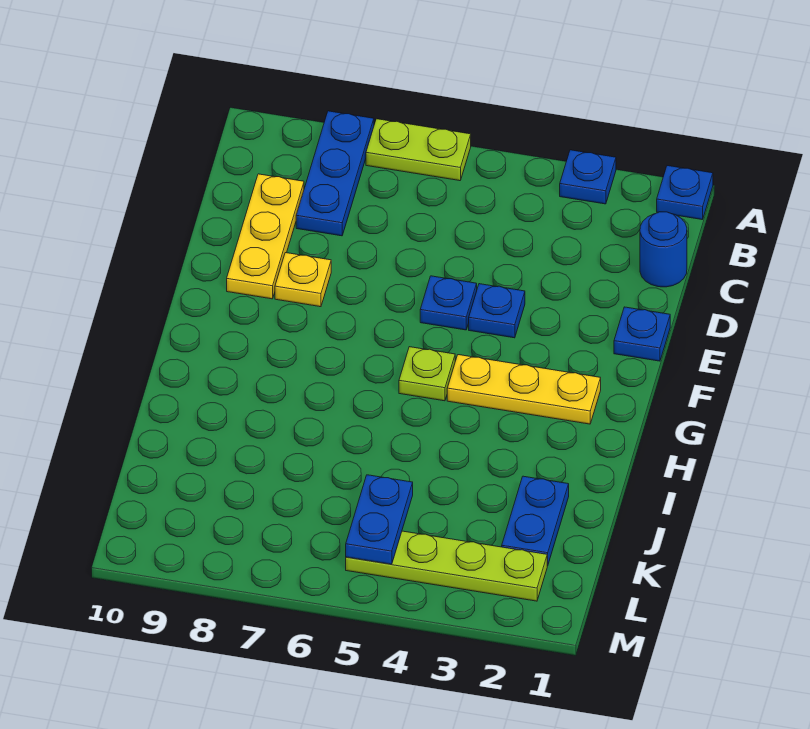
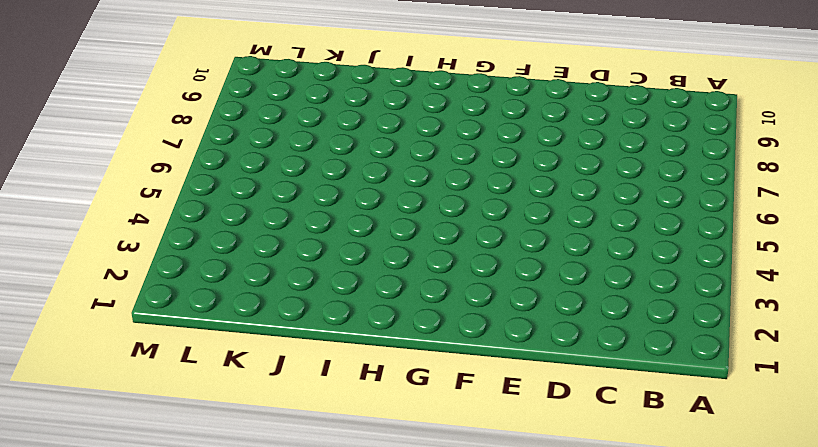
none -> blue plate A1 level 1
none -> blue plate A3 level 1
none -> lime plate A6:A7 level 1

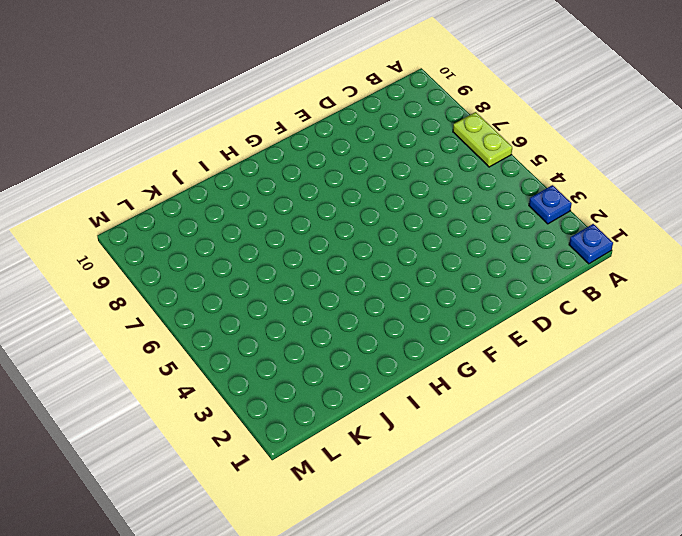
none -> blue plate A8:C8 level 1
none -> blue round brick C1 level 1
none -> yellow plate C9:E9 level 1

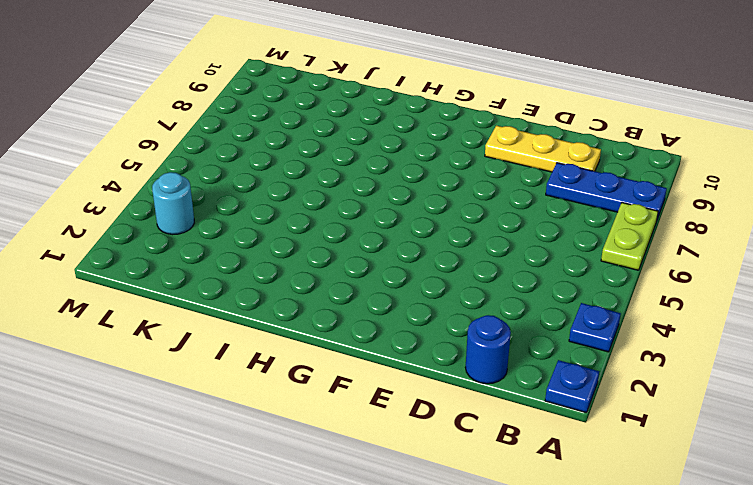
cyan round brick L3 level 1 -> lime plate L2:L5 level 1
none -> blue plate E1 level 1
none -> blue plate E4 level 1
none -> blue plate E5 level 1

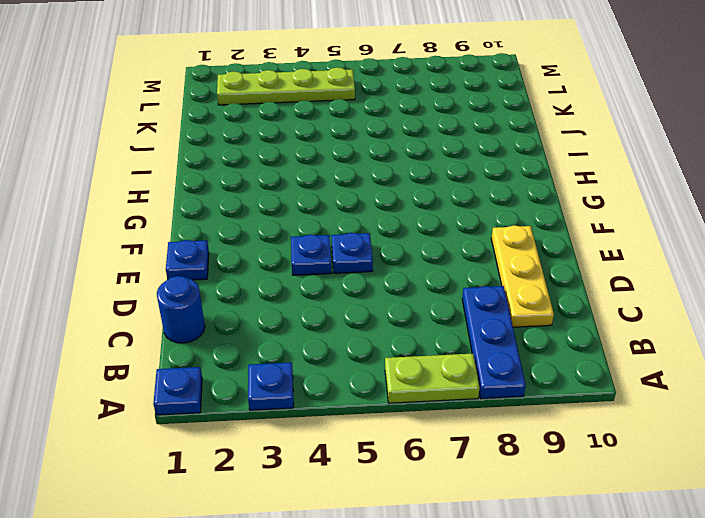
none -> yellow plate E8 level 1
none -> yellow plate G2:G4 level 1
none -> lime plate G5 level 1

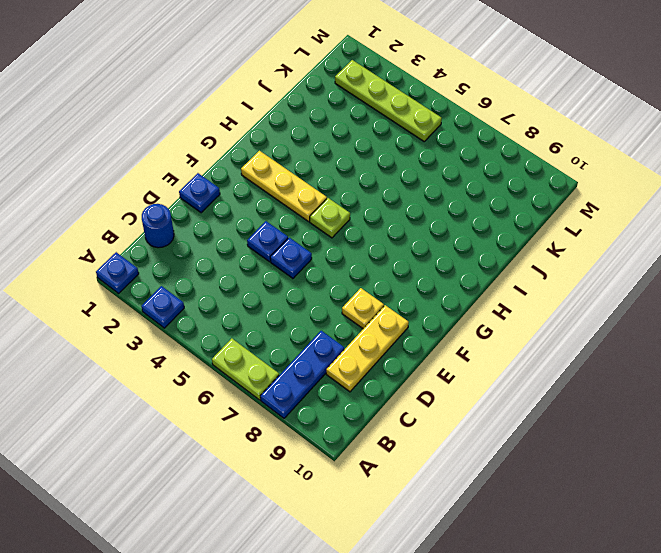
none -> blue plate J2:K2 level 1
none -> blue plate K5:L5 level 2

